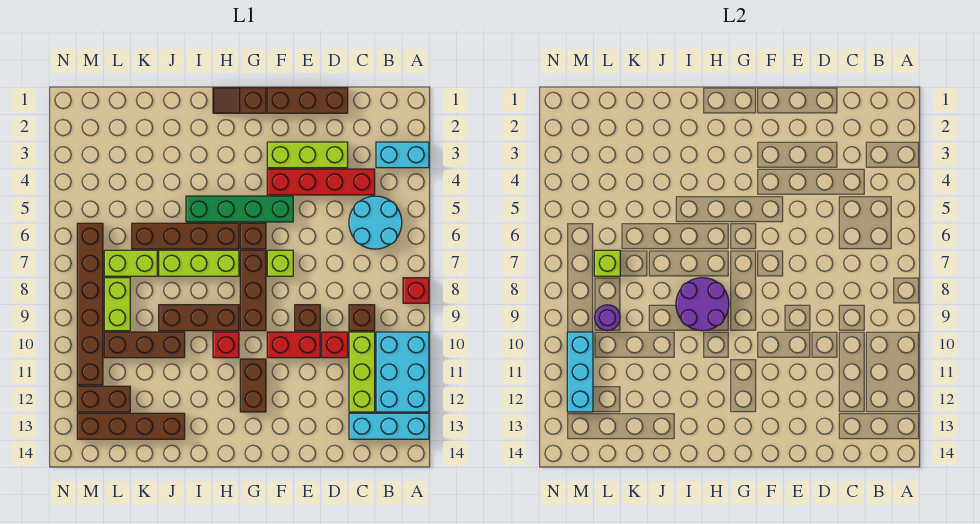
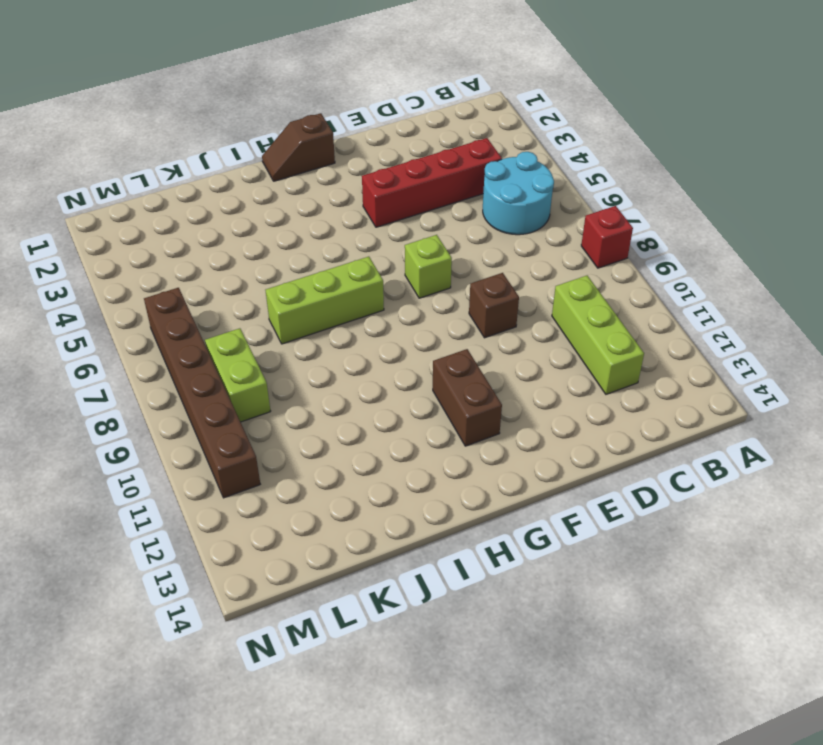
none -> cyan brick A3:B3 level 1
none -> cyan brick A10:B12 level 1
none -> cyan brick A13:C13 level 1
none -> brown brick C9 level 1

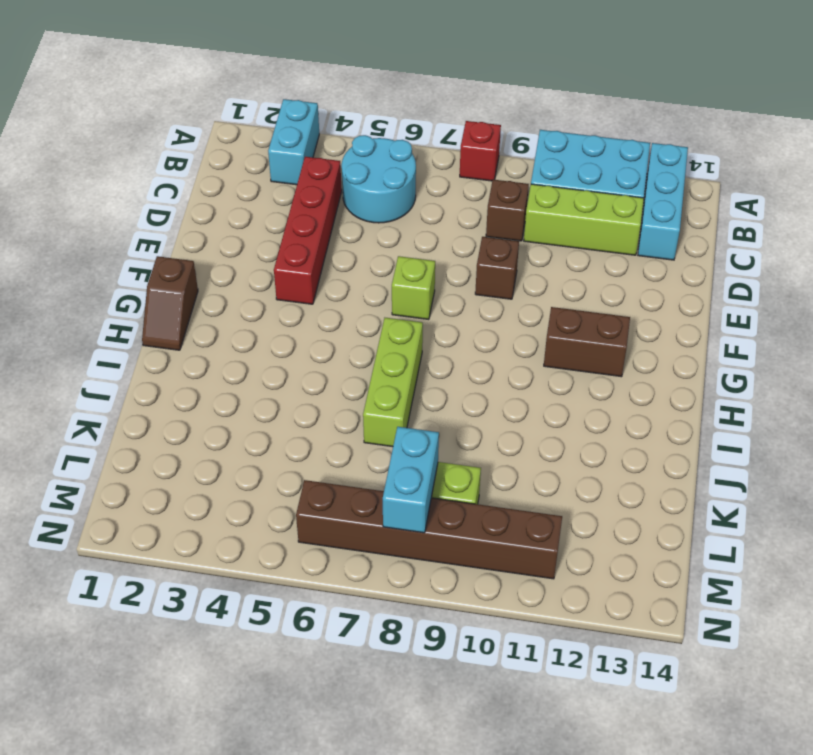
cyan brick L8:M8 level 2 -> none
none -> brown brick D1:F1 level 1
none -> lime brick D3:F3 level 1
none -> red brick D10 level 1
none -> red brick E10:F10 level 1

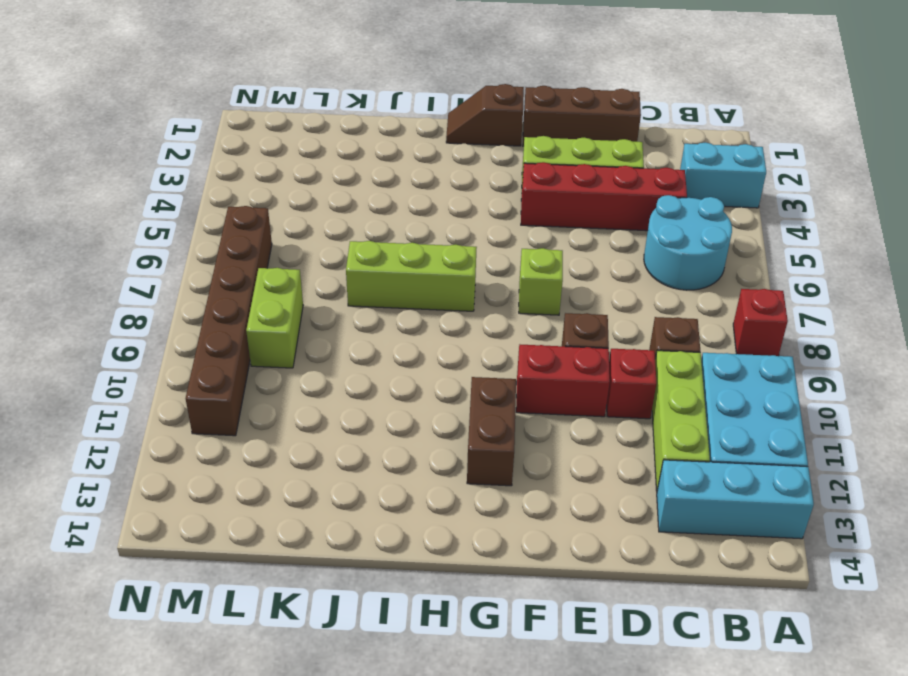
none -> green brick F5:I5 level 1
none -> brown brick G6 level 1
none -> brown brick G7:G9 level 1
none -> brown brick H6:K6 level 1

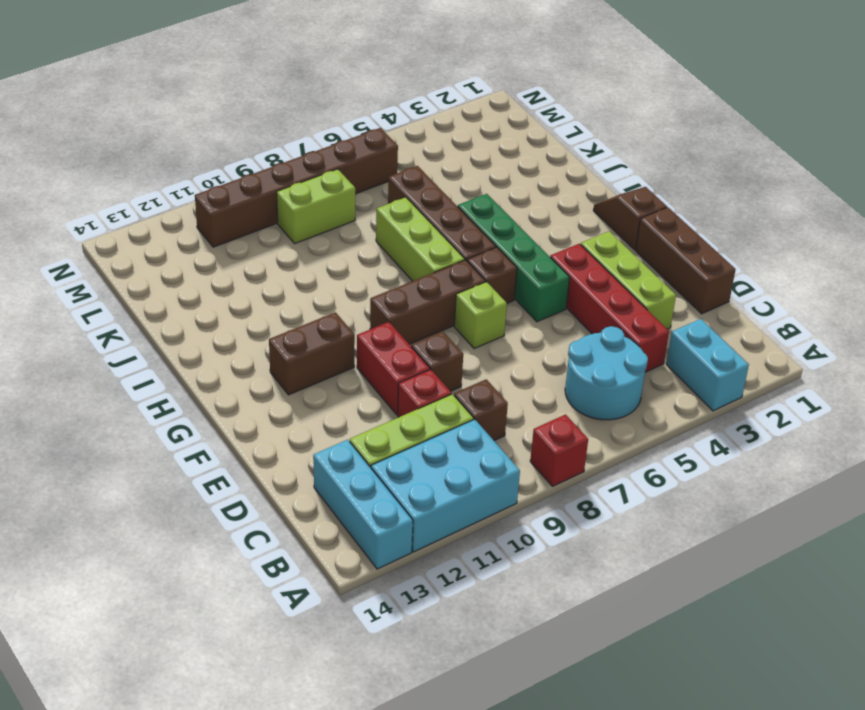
none -> brown brick H9:J9 level 1
none -> red brick H10 level 1
none -> brown brick J10:L10 level 1
none -> brown brick J13:M13 level 1

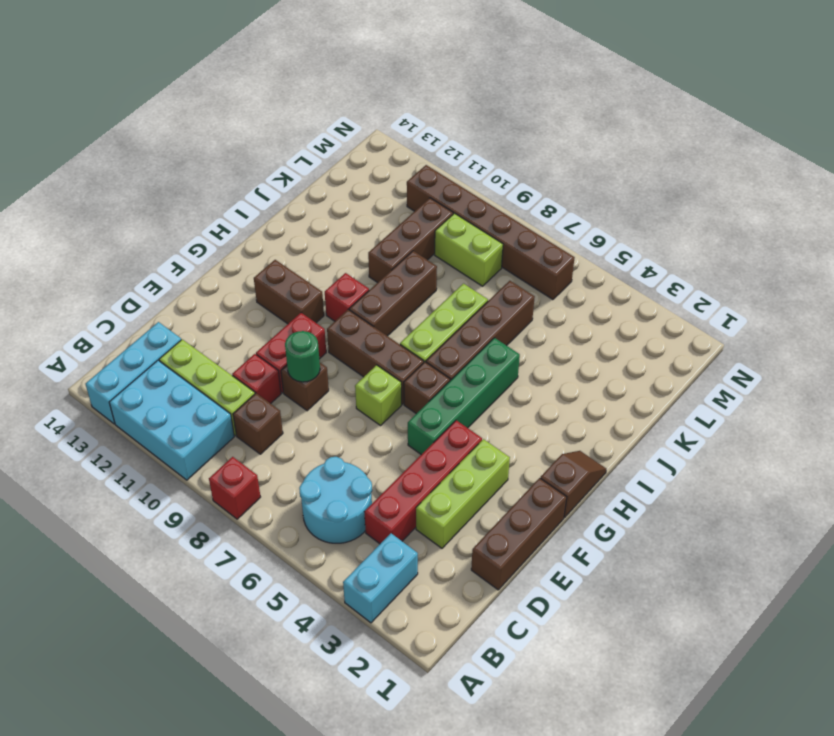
green round brick E9 level 2 -> none
none -> brown brick J13:M13 level 1
none -> lime brick K7:L7 level 1
none -> brown brick L12:M12 level 1
none -> purple round brick H8:I9 level 2

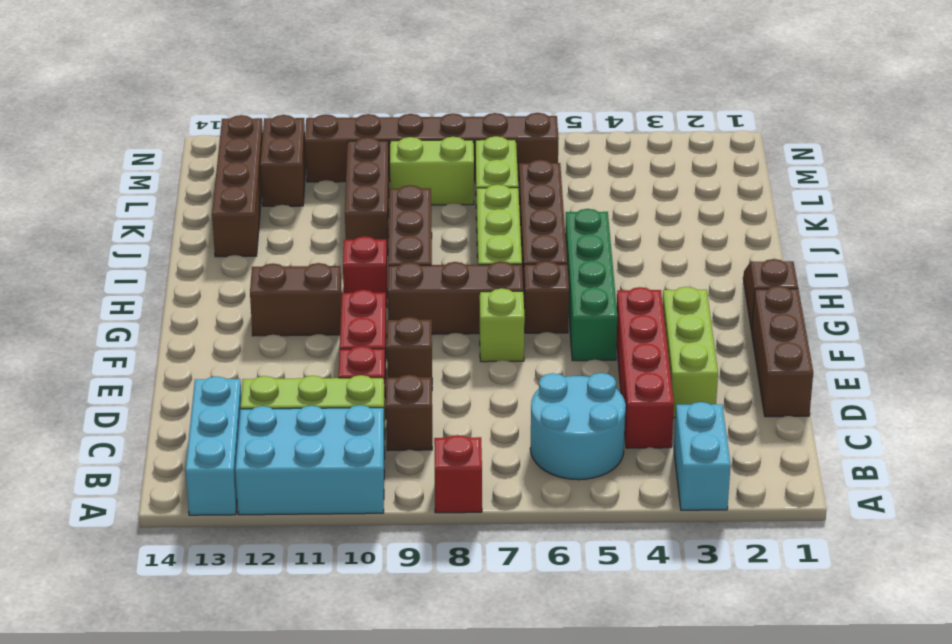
none -> purple round brick H8:I9 level 2
none -> lime brick L7 level 2
none -> purple round brick L9 level 2
none -> cyan brick M10:M12 level 2

